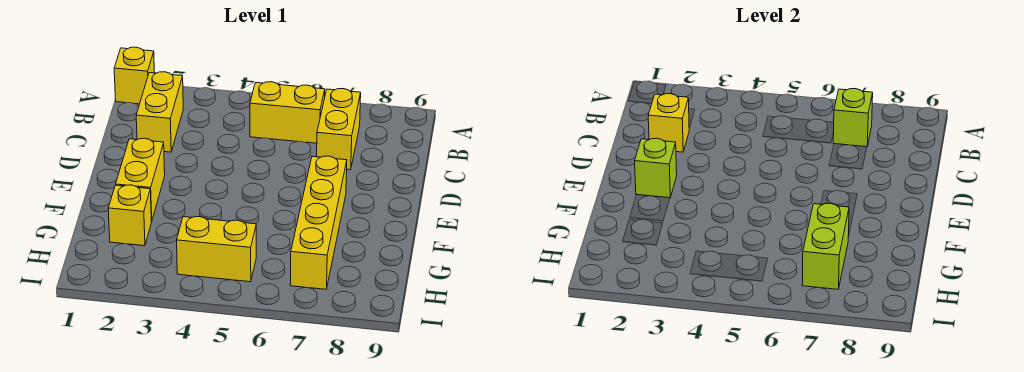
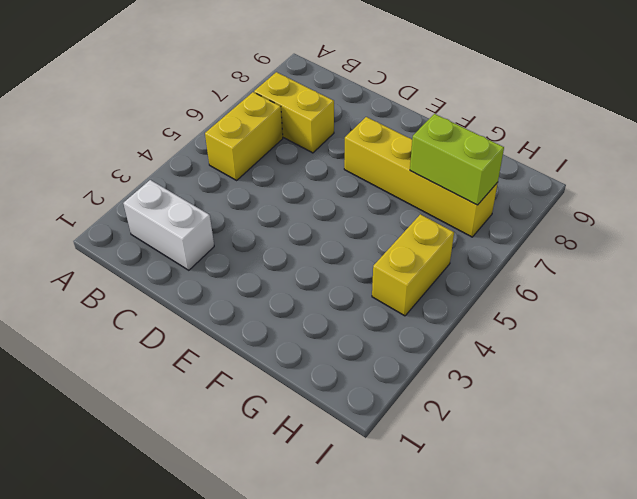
white brick B2:C2 level 1 -> yellow brick B2:C2 level 1
none -> yellow brick A1 level 1
none -> yellow brick E2:F2 level 1
none -> yellow brick G2 level 1

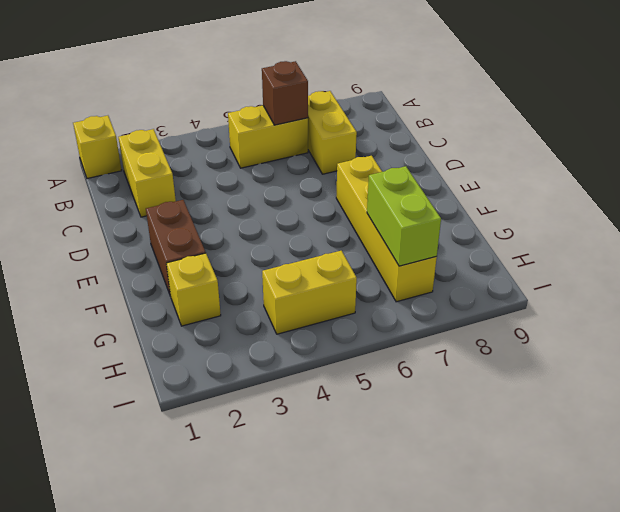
brown brick B6 level 2 -> none
brown brick E2:F2 level 1 -> yellow brick E2:F2 level 1
none -> lime brick B7 level 2
none -> yellow brick C2 level 2
none -> lime brick E2 level 2

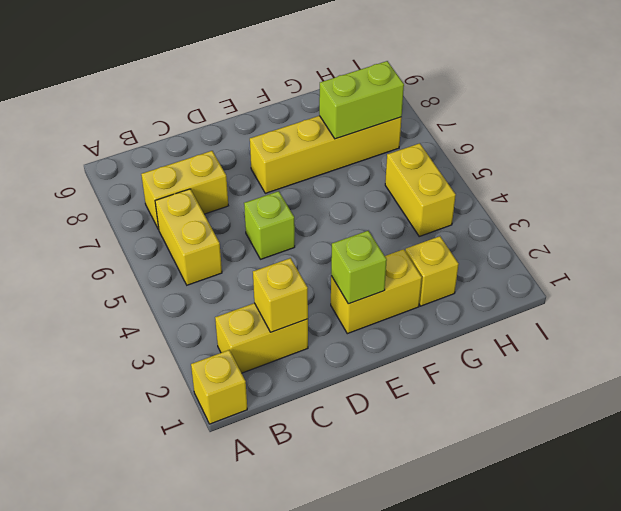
lime brick D5 level 1 -> lime brick B7 level 2

